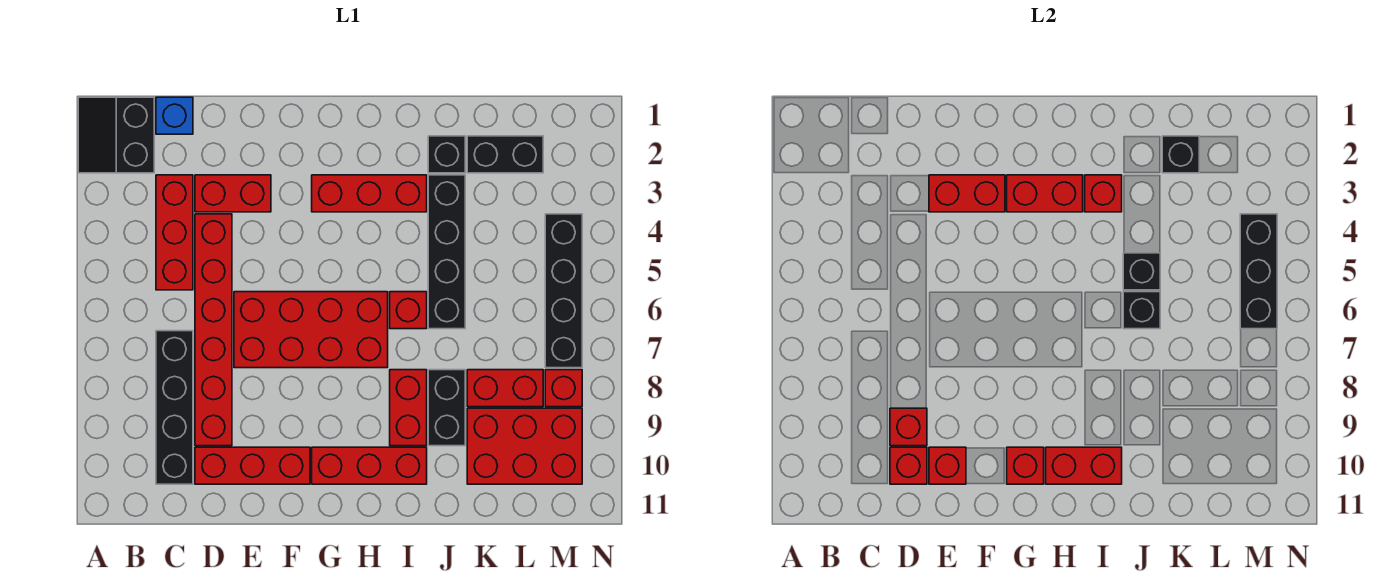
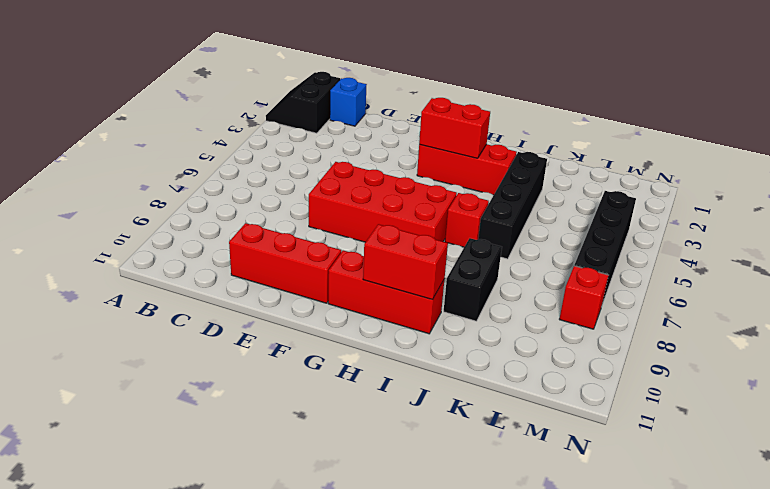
none -> red brick C3:C5 level 1
none -> black brick C7:C10 level 1
none -> red brick D3:E3 level 1
none -> red brick D4:D9 level 1

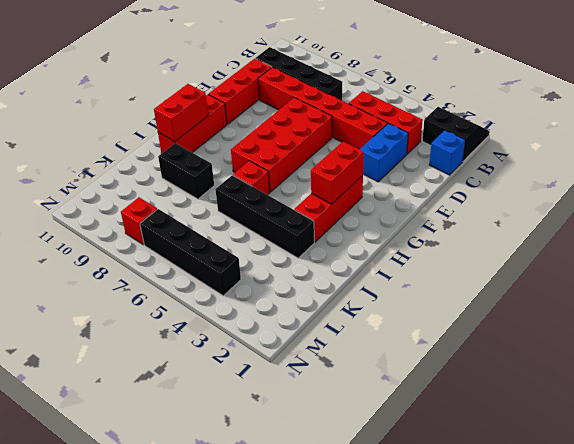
blue brick D3:E3 level 1 -> red brick D3:E3 level 1
none -> red brick I8:I9 level 1
none -> black brick J2 level 1
none -> black brick K2:L2 level 1
none -> red brick K8:L8 level 1

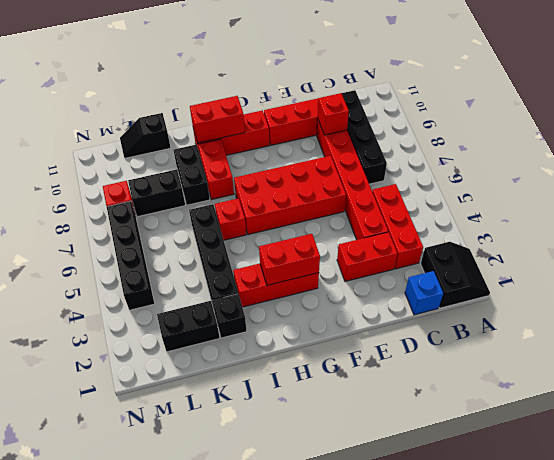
black brick K8:L8 level 1 -> red brick K8:L8 level 1
black slope K11:L11 level 1 top K -> none
none -> red brick K9:M10 level 1
none -> red brick D10 level 2
none -> red brick E3:F3 level 2
none -> red brick E10 level 2

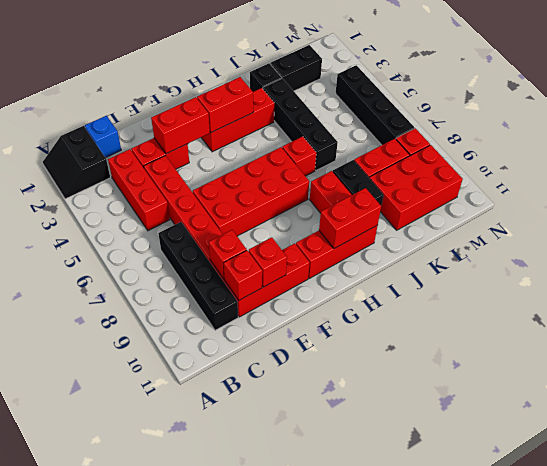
none -> red brick G10 level 2
none -> red brick I3 level 2
none -> black brick J5 level 2
none -> black brick J6 level 2

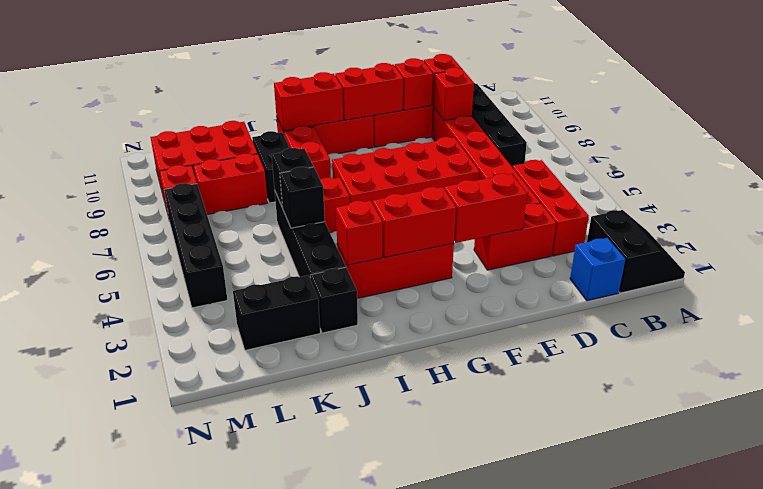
red brick F10:G10 level 2 -> red brick G10 level 2
none -> black brick K2 level 2
none -> black brick M4:M6 level 2

